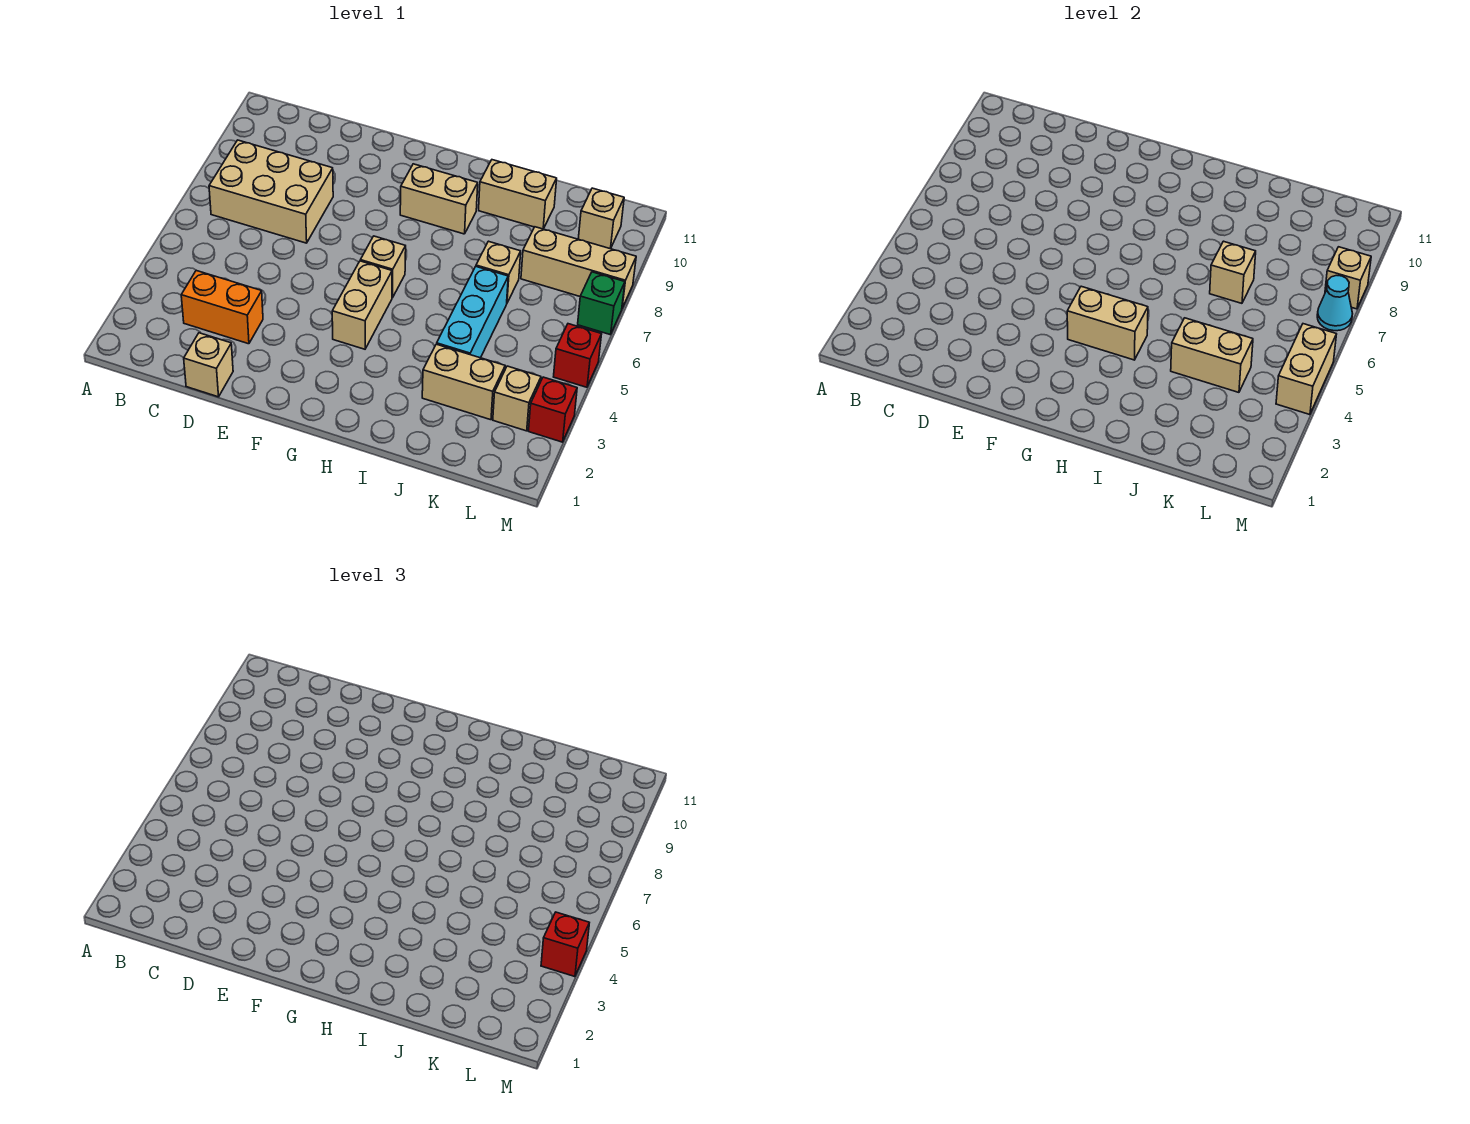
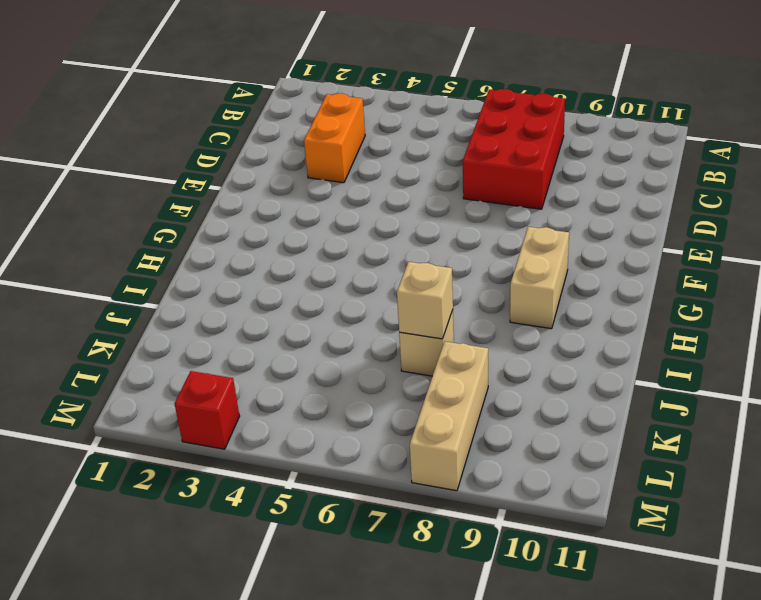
red brick B7:D8 level 1 -> tan brick B7:D8 level 1
none -> tan brick D1 level 1
none -> tan brick G4:G5 level 1
none -> tan brick G6 level 1

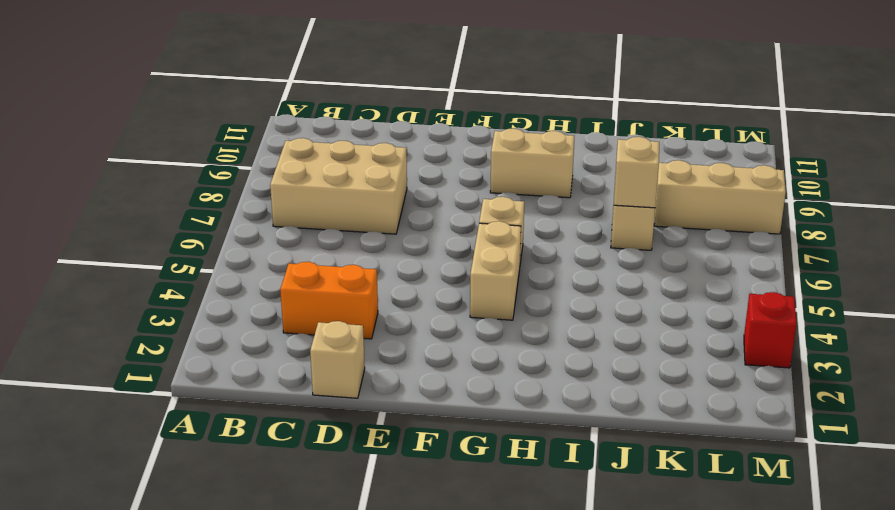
none -> tan brick I10:J10 level 1
none -> tan brick J3:K3 level 1
none -> cyan brick J4:J6 level 1

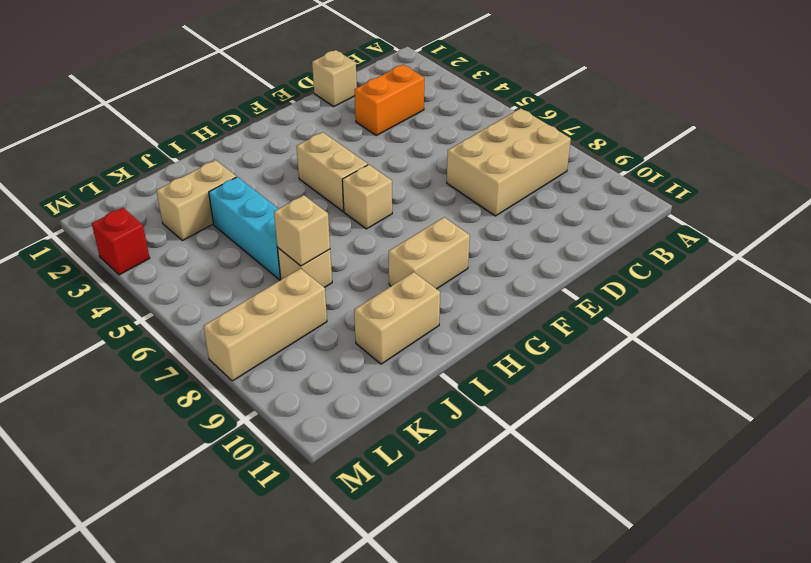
none -> tan brick L3 level 1
none -> tan brick L10 level 1
none -> red brick M5 level 1

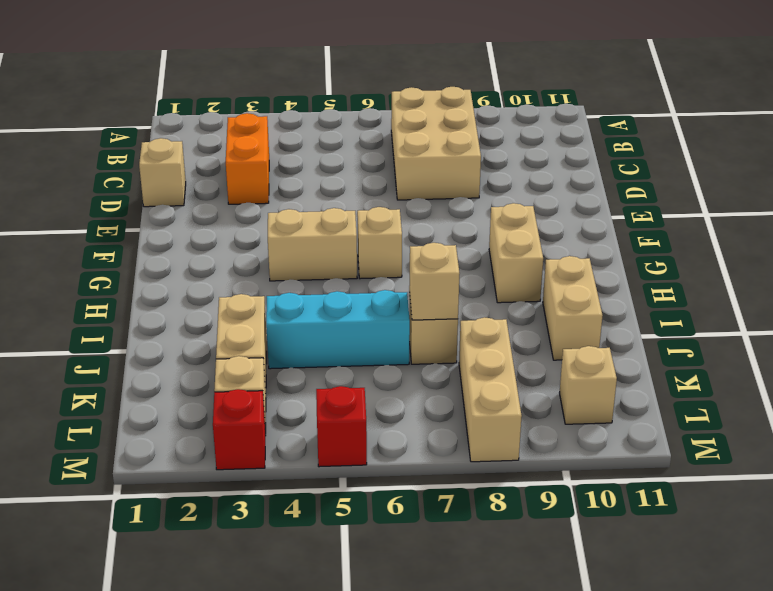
none -> green brick M7 level 1
none -> tan brick G4:H4 level 2
none -> tan brick J4:K4 level 2

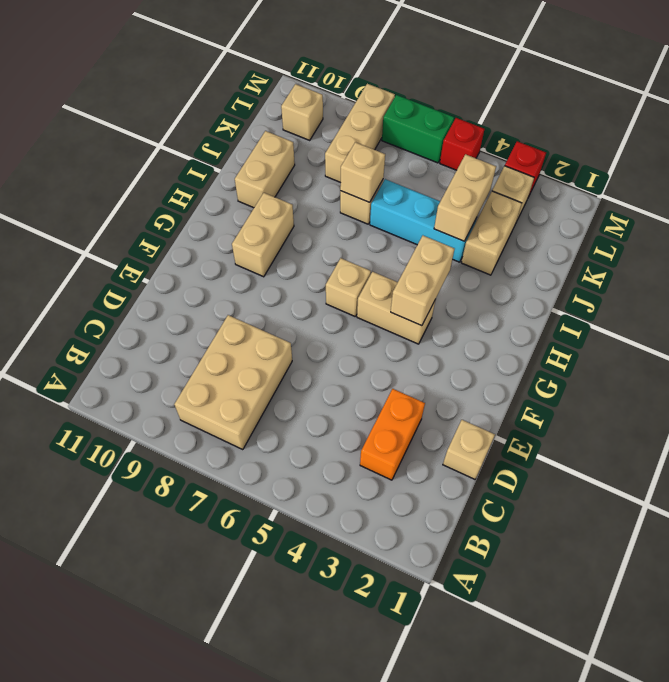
green brick M6:M7 level 1 -> green brick M7 level 1
none -> tan brick M4:M5 level 2
none -> cyan cone M7 level 2
none -> tan brick M8 level 2

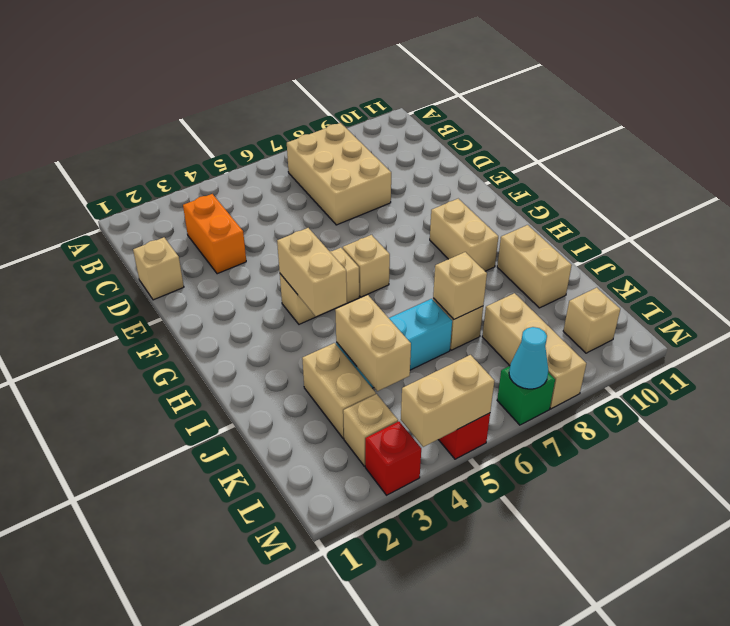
none -> tan brick M8 level 2
none -> red brick M4 level 3

